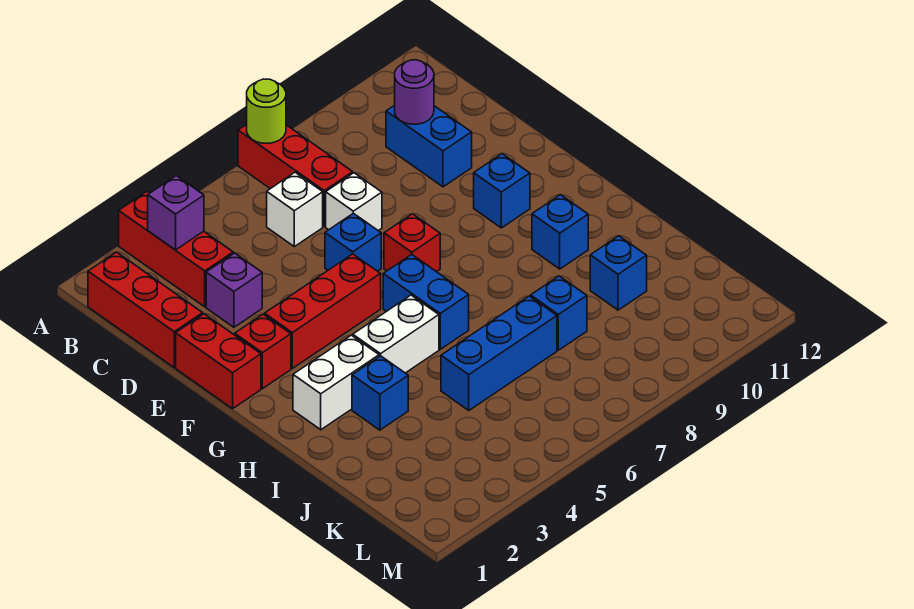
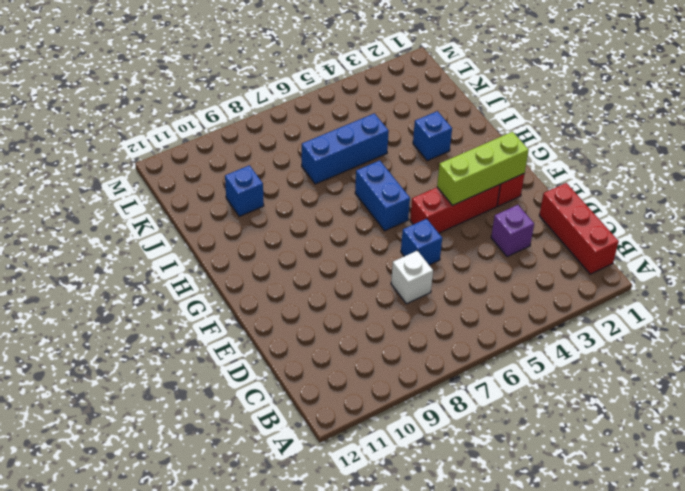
lime brick F2:F4 level 2 -> none
none -> red brick A3:C3 level 1
none -> red brick A7:C7 level 1
none -> white brick C6 level 1

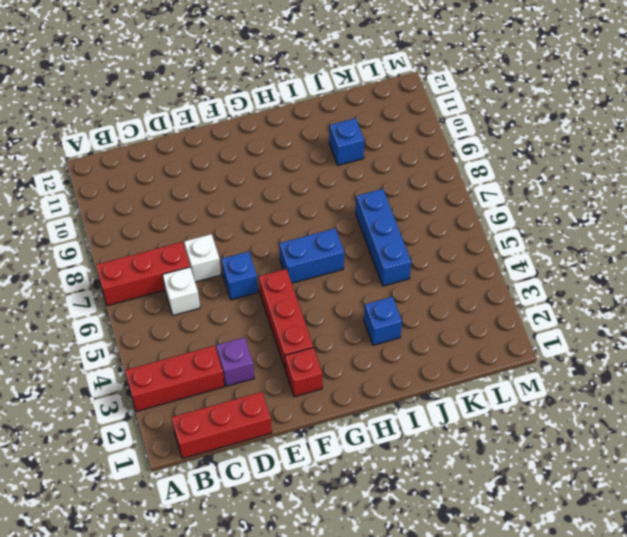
none -> blue brick C10:D10 level 1
none -> red brick E1:F1 level 1
none -> red brick F7 level 1

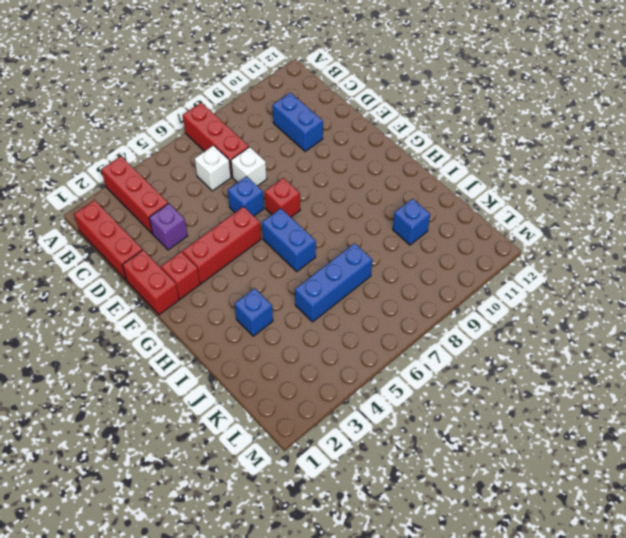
none -> blue brick F10 level 1
none -> white brick H2:H3 level 1
none -> white brick H4:H5 level 1

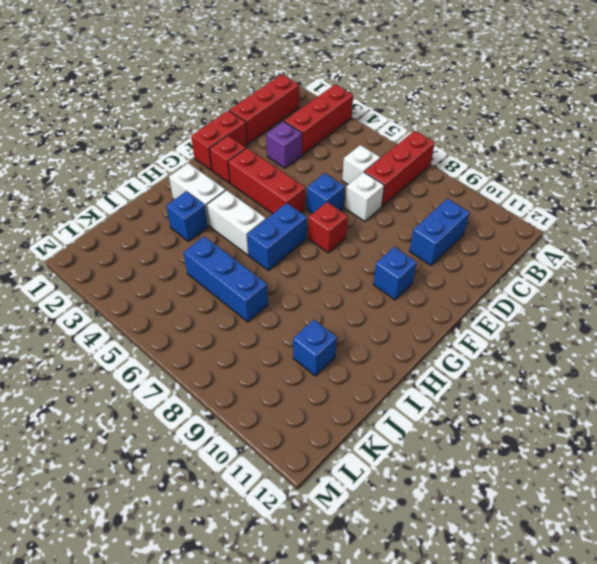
none -> blue brick H10 level 1
none -> blue brick J8 level 1
none -> lime round brick A7 level 2

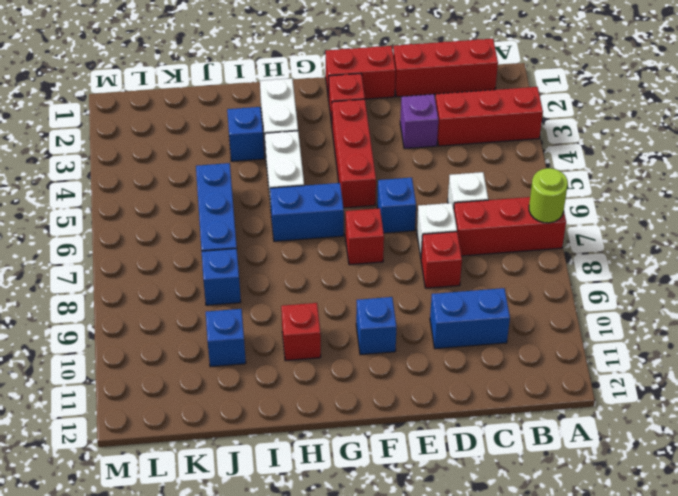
red brick D8 level 1 -> none
red brick H10 level 1 -> blue brick H10 level 1
none -> purple brick B3 level 2
none -> purple round brick C10 level 2

